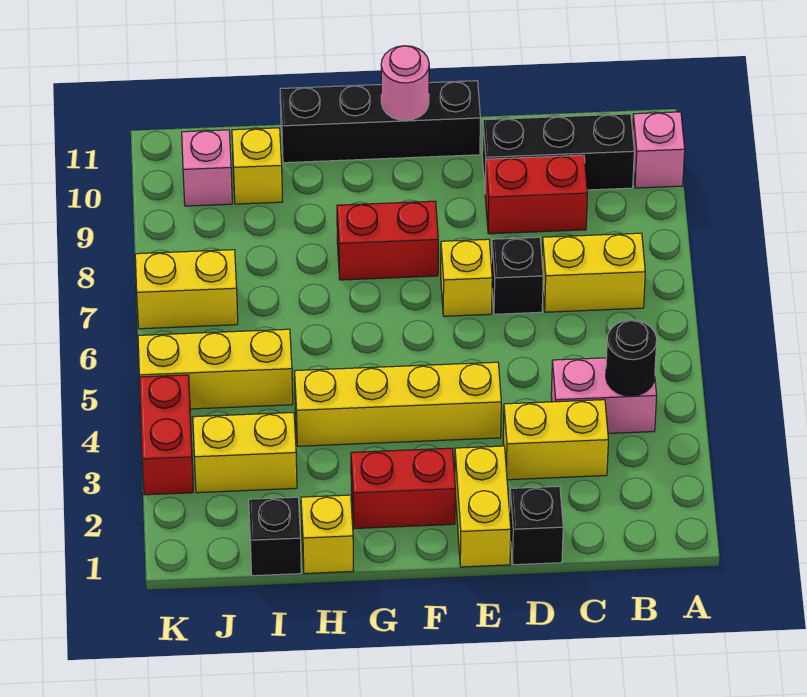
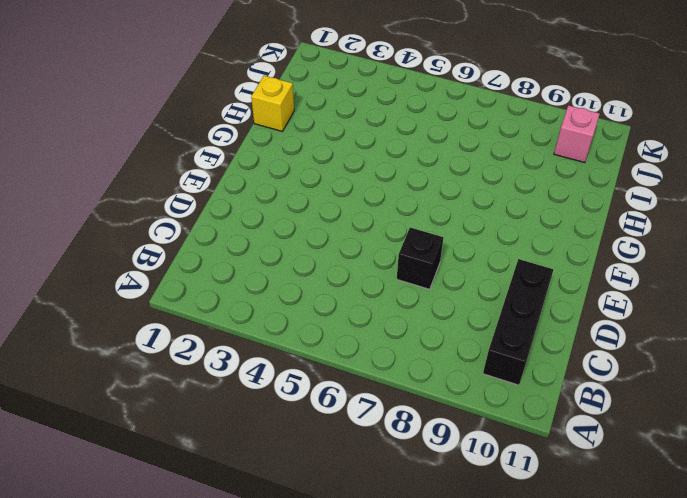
none -> pink brick A10 level 1
none -> pink brick B4:C4 level 1
none -> yellow brick B7:C7 level 1

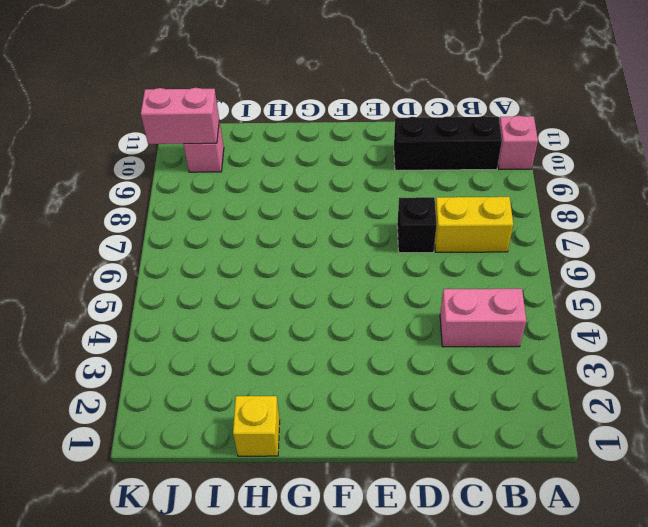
pink brick J10:K10 level 2 -> none
none -> yellow brick C3:D3 level 1
none -> red brick C9:D9 level 1
none -> black brick D1 level 1

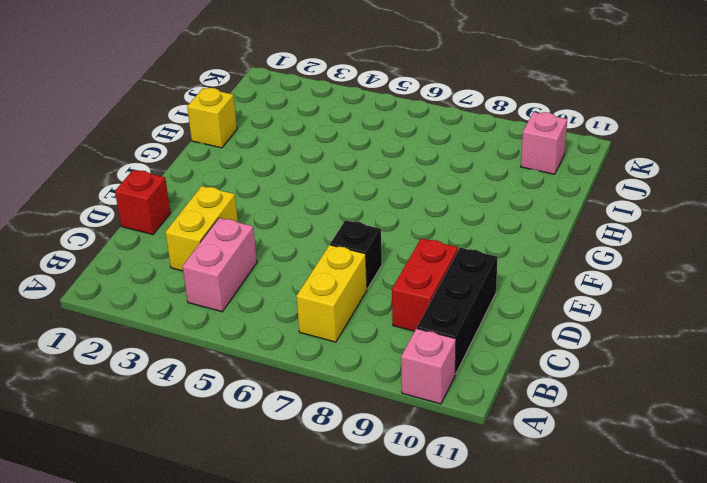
red brick D1 level 1 -> black brick D1 level 1
none -> yellow brick E1:E2 level 1
none -> yellow brick E4:H4 level 1
none -> yellow brick E7 level 1

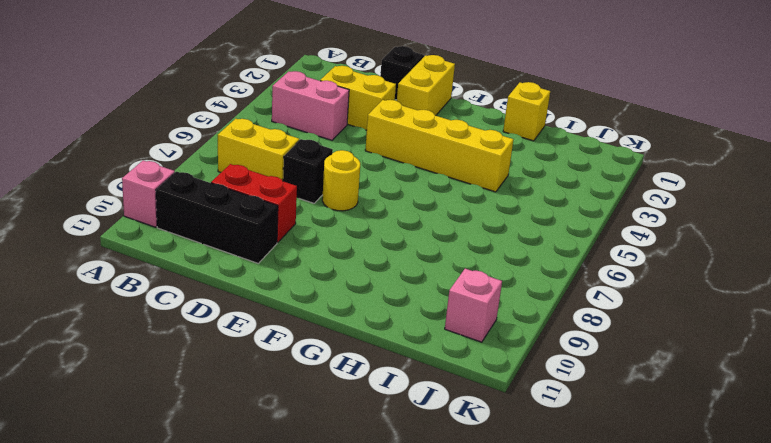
yellow round brick E7 level 1 -> yellow brick E7 level 1
none -> black brick E11:H11 level 1
none -> red brick F2:G2 level 1
none -> red brick F8:G8 level 1

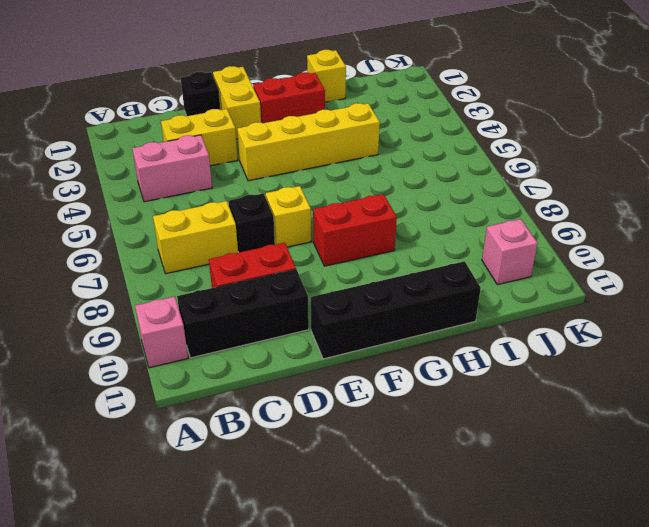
none -> black brick I1 level 1
none -> yellow brick I3:J3 level 1
none -> yellow brick I5:K5 level 1

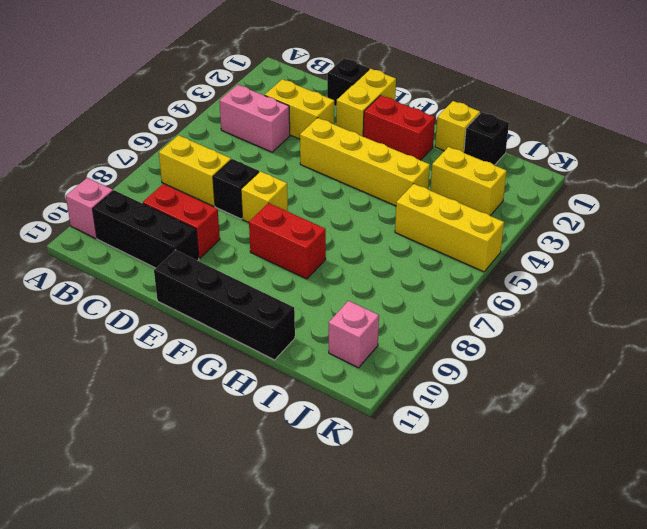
none -> yellow brick I10 level 1
none -> yellow brick J7:K7 level 1
none -> red brick K3:K4 level 1

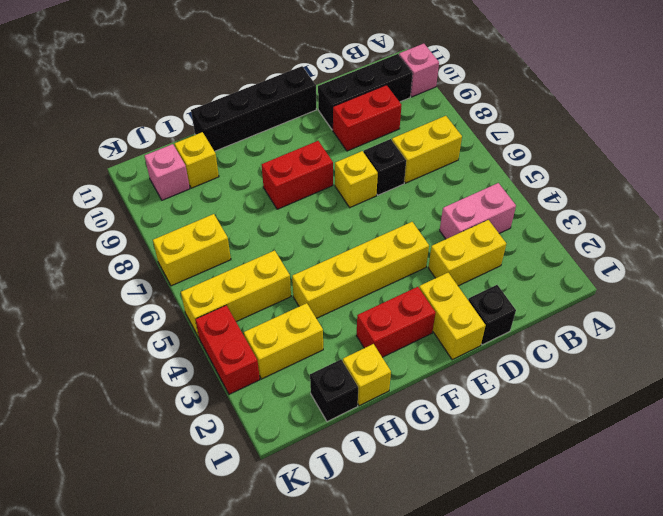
none -> black round brick B4 level 2
none -> pink round brick F11 level 2

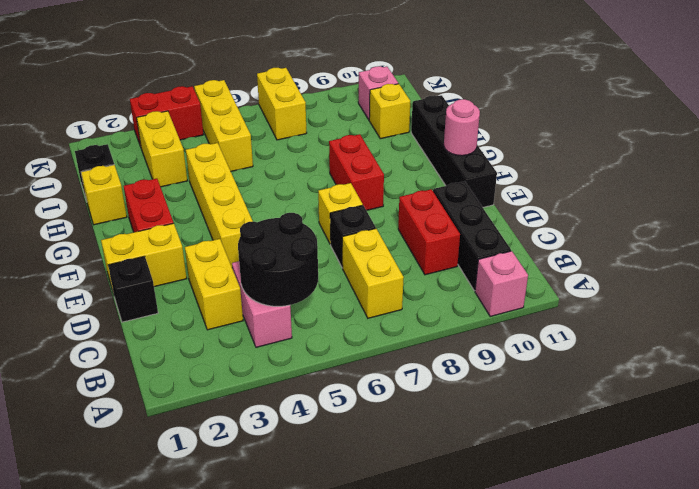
black round brick B4:C5 level 2 -> black round brick B4 level 2

